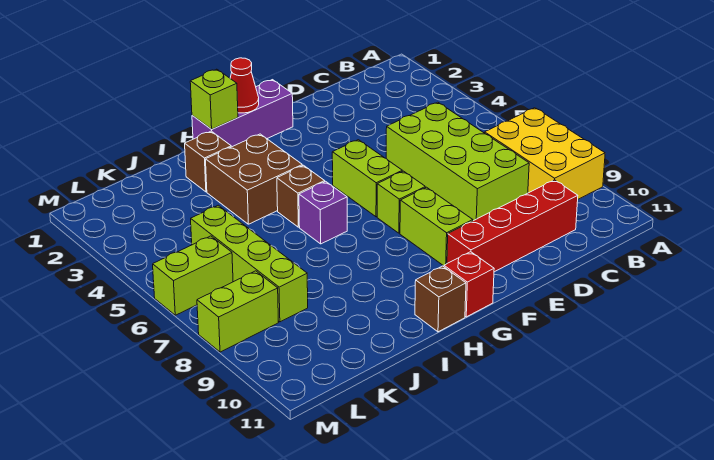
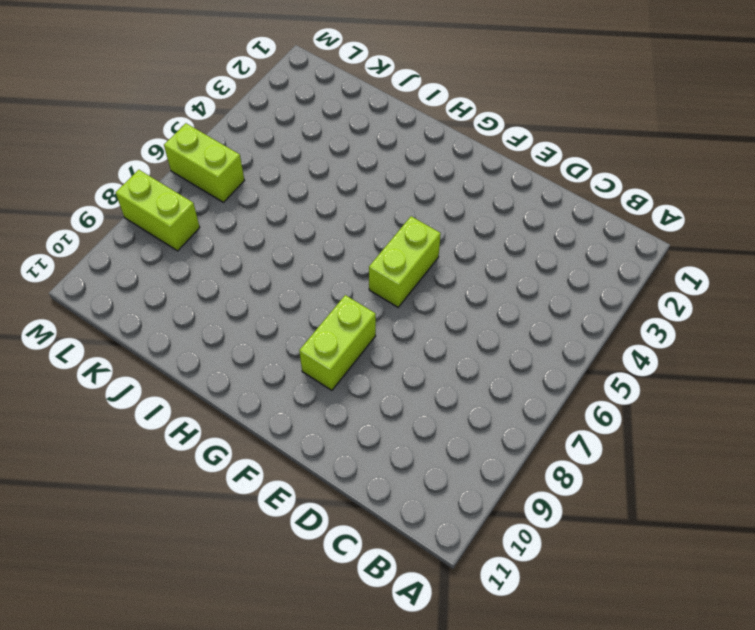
none -> yellow brick A7:B9 level 1
none -> lime brick C5:D8 level 1
none -> red brick C10:F10 level 1

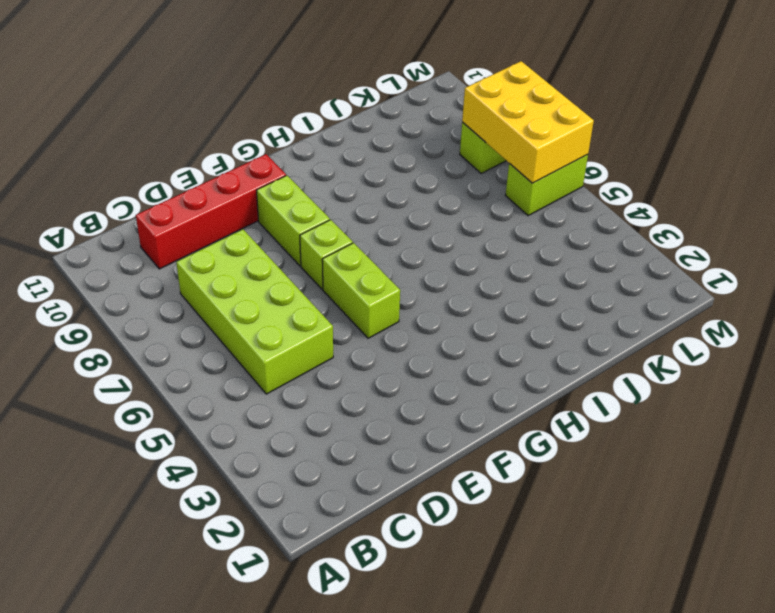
yellow brick L6:M8 level 2 -> yellow brick A7:B9 level 1
none -> purple brick F1:H1 level 1
none -> red brick G11 level 1
none -> brown brick H3:I4 level 1

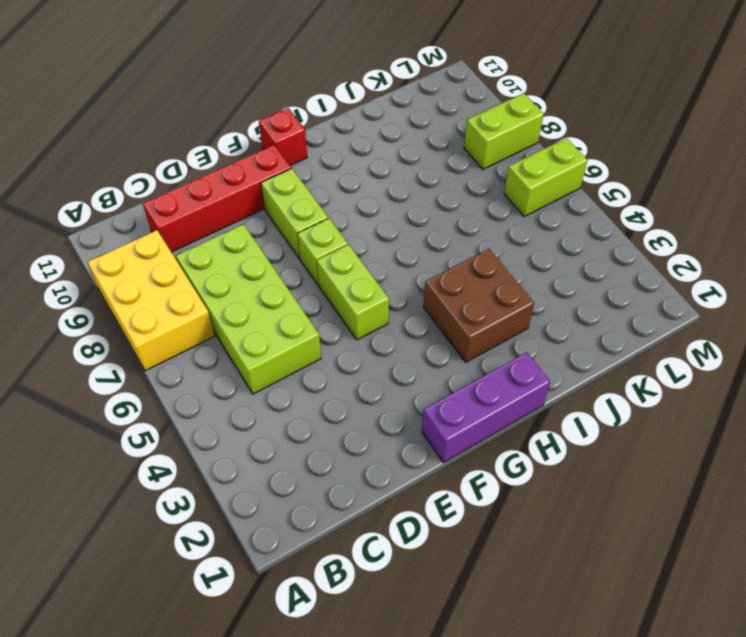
none -> brown brick H5 level 1
none -> purple brick H6 level 1
none -> brown brick H11 level 1

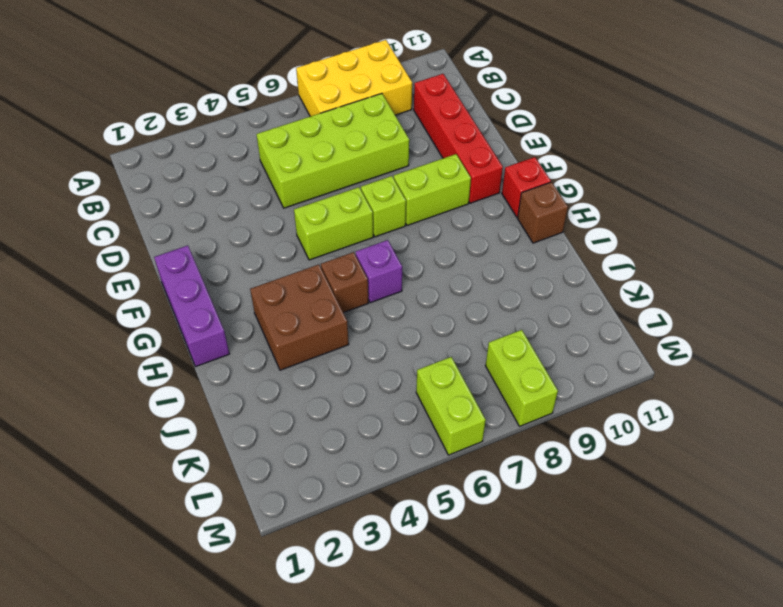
none -> brown brick I2 level 1
none -> lime brick K5:K8 level 1
none -> red cone G1 level 2

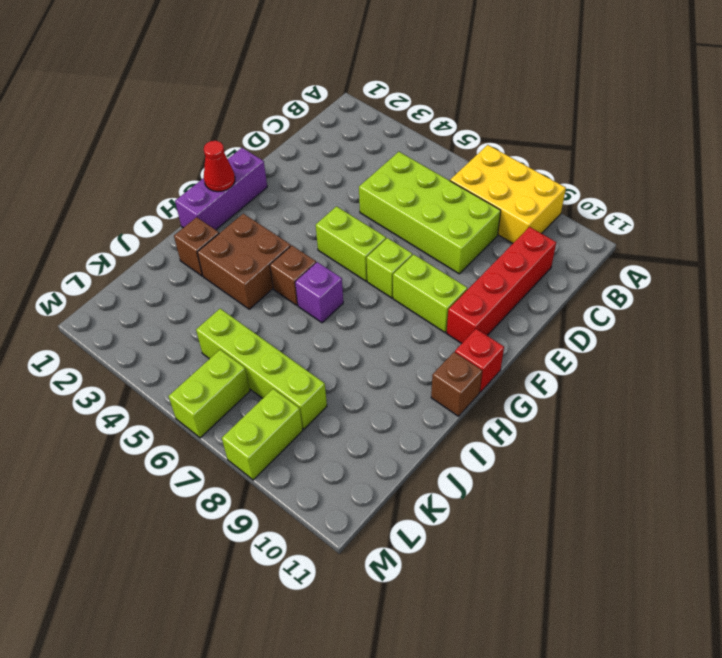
none -> lime brick H1 level 2

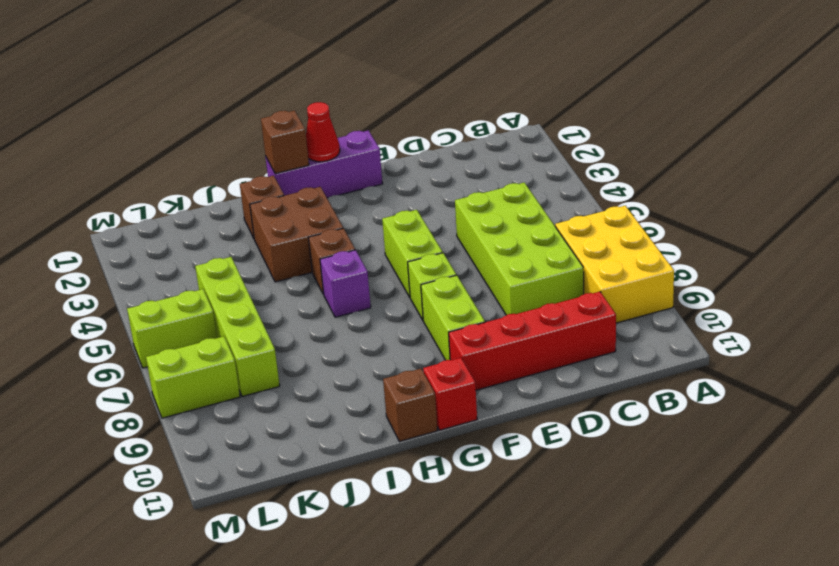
brown brick H1 level 2 -> lime brick H1 level 2

